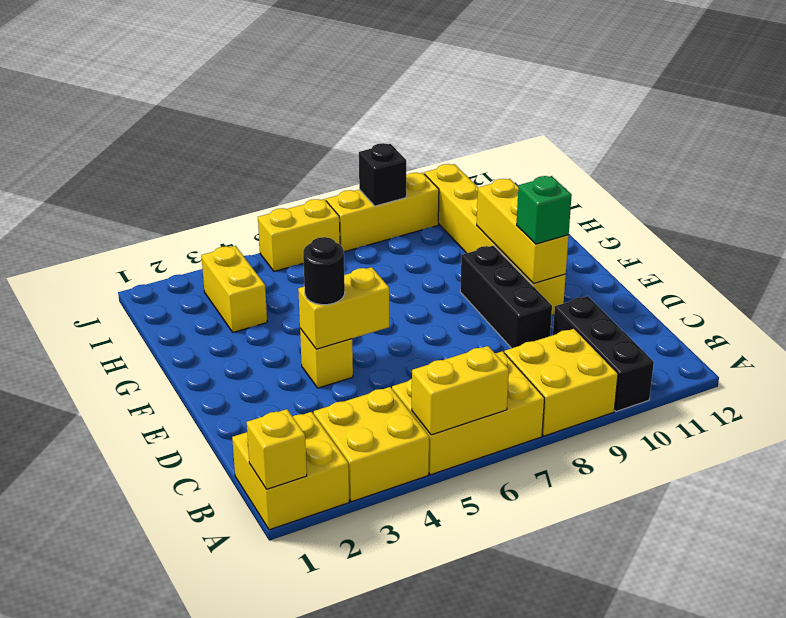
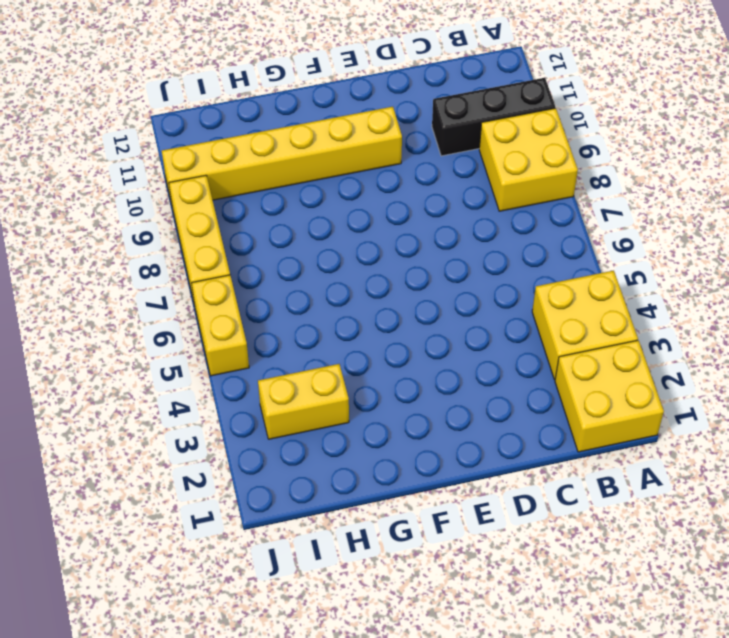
none -> yellow brick A5:B7 level 1
none -> black brick D9:F9 level 1
none -> yellow brick E4 level 1

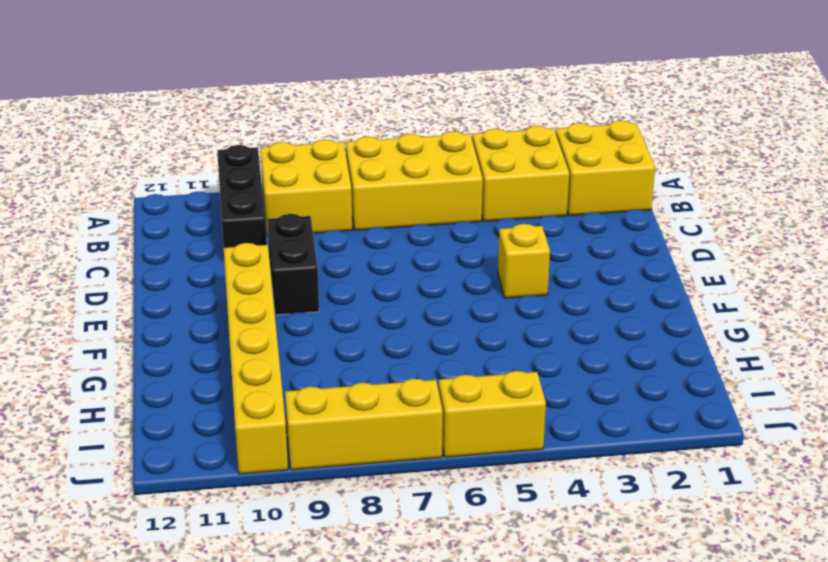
black brick D9:E9 level 1 -> black brick D9:F9 level 1
none -> yellow brick H3:I3 level 1
none -> yellow brick A1 level 2
none -> yellow brick A5:A6 level 2

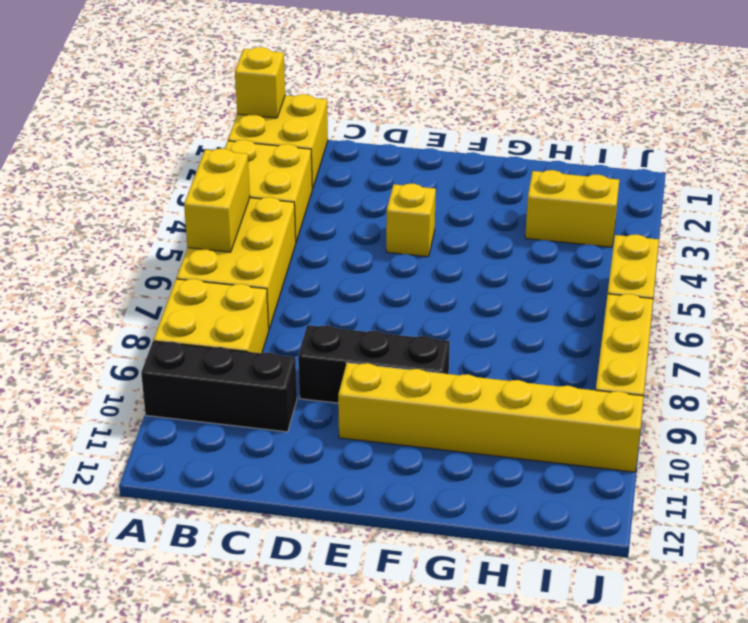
none -> yellow brick E4:E5 level 2
none -> yellow brick E10:G10 level 2
none -> black brick J8 level 2

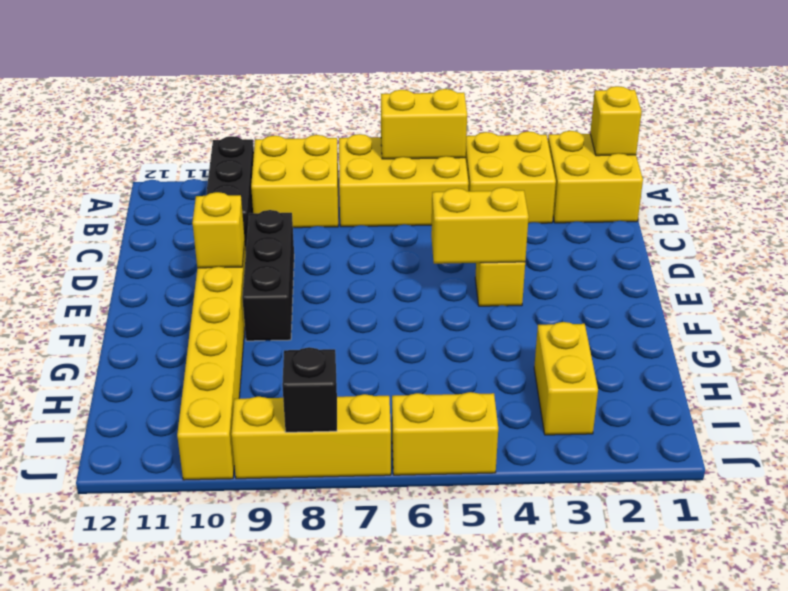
yellow brick E10 level 2 -> yellow brick E10:G10 level 2
none -> black round brick E4 level 3
none -> green brick E10 level 3

